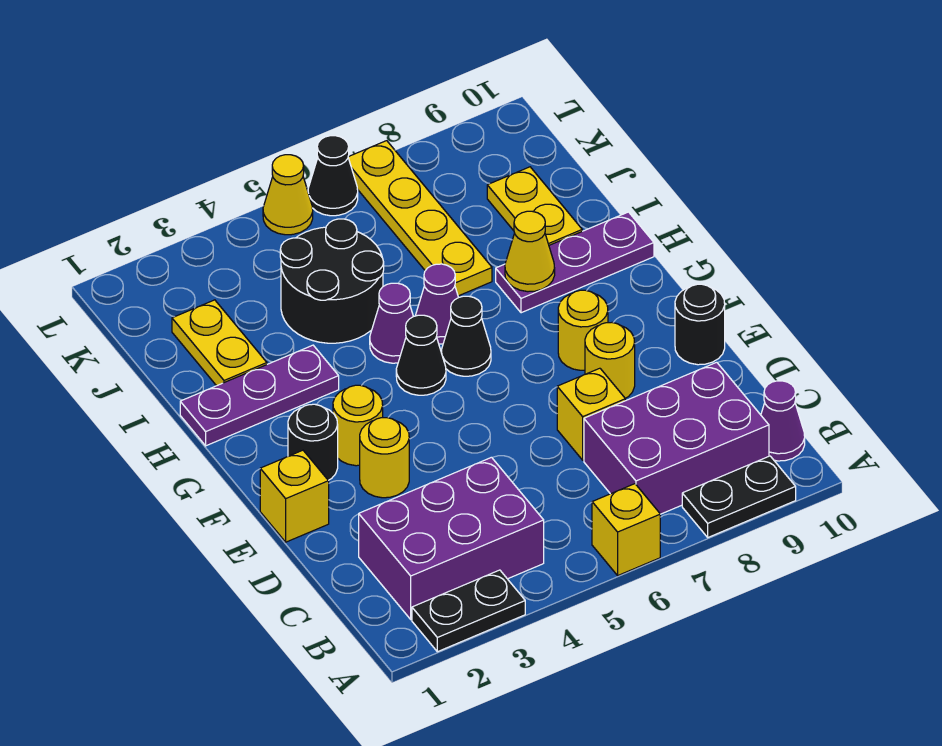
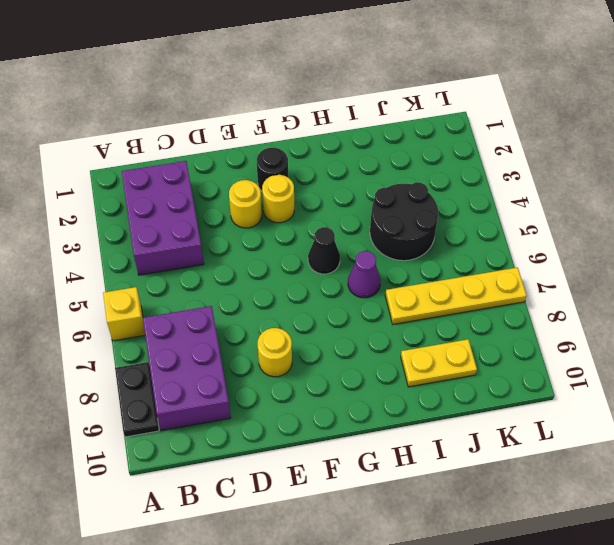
none -> black plate A2:A3 level 1
none -> purple cone B10 level 1
none -> yellow brick D7 level 1

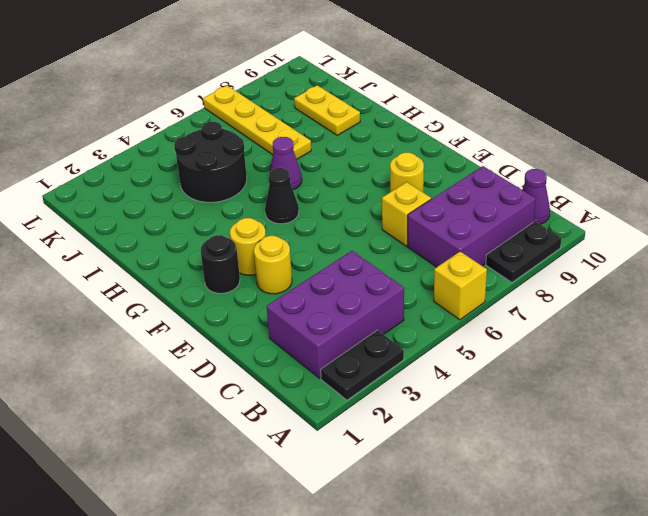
none -> yellow brick E1 level 1
none -> black round brick E10 level 1
none -> yellow round brick F8 level 1

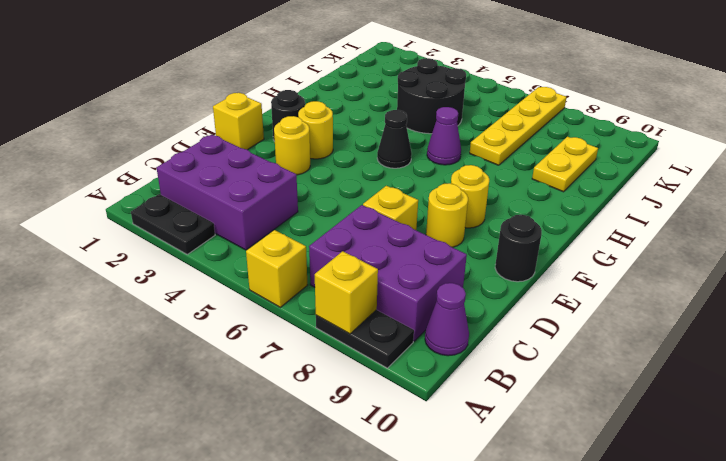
yellow brick A8 level 2 -> none
none -> black cone G6 level 1
none -> purple plate H1:H3 level 1
none -> purple cone H5 level 1

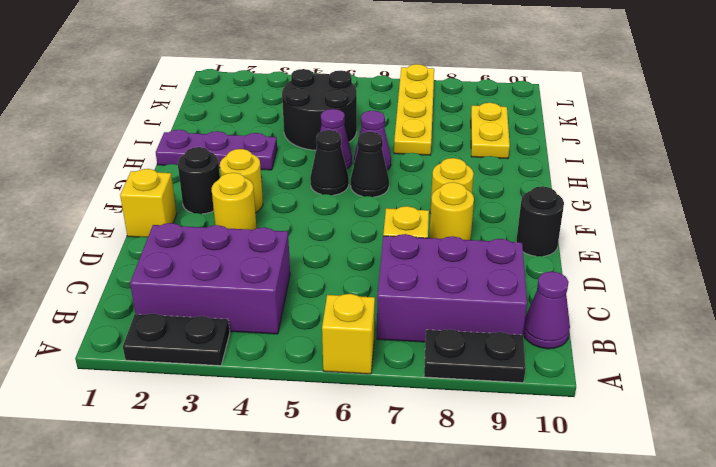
none -> purple plate H8:H10 level 1
none -> yellow plate I2:J2 level 1
none -> yellow cone L5 level 1

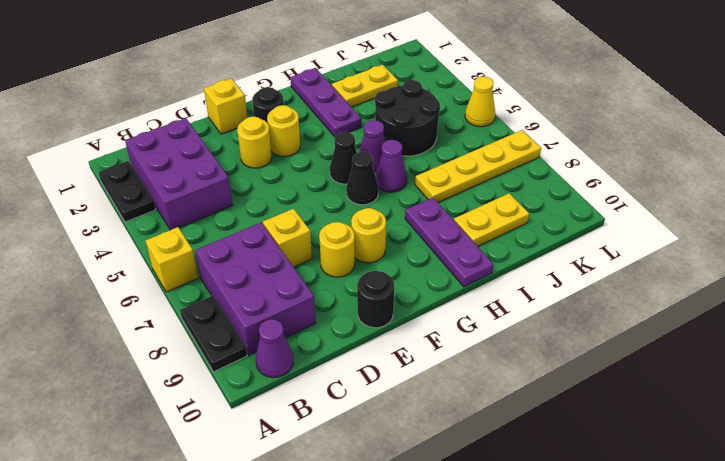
none -> black cone L6 level 1
none -> yellow cone H8 level 2

